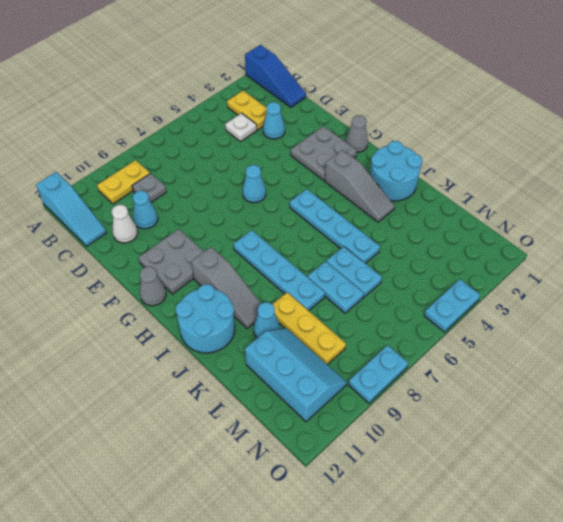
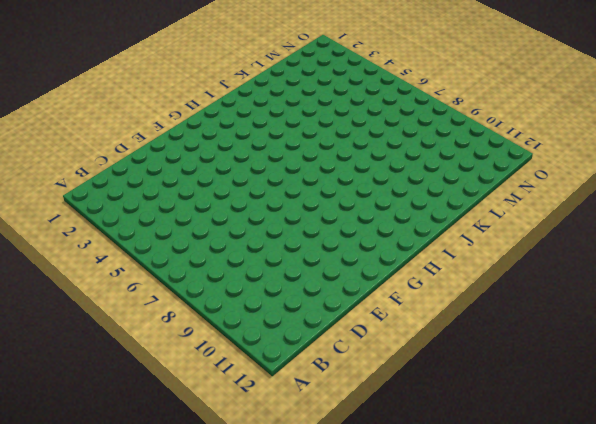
none -> blue slope A1:C1 level 1 top A
none -> cyan slope A12:C12 level 1 top A
none -> yellow plate B3:C3 level 1

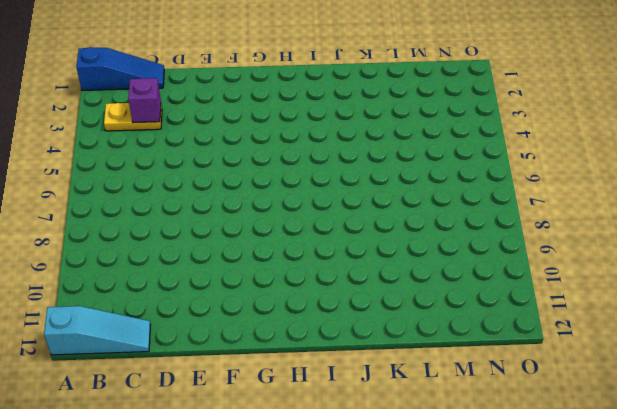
purple brick C3 level 2 -> none
none -> yellow plate B9:B10 level 1
none -> white plate C4 level 1
none -> grey plate C9 level 1

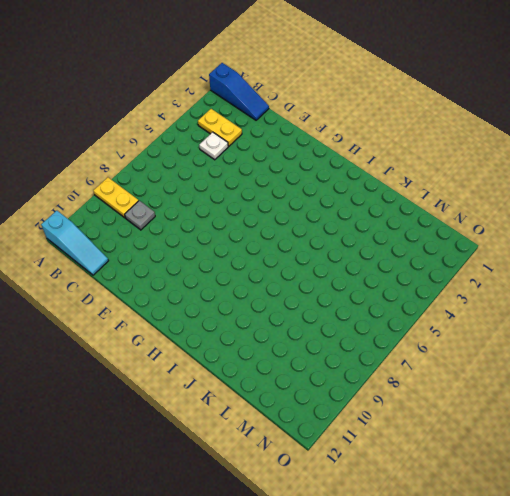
yellow plate A9:B9 level 1 -> yellow plate B9:B10 level 1
none -> cyan cone D3 level 1
none -> cyan cone D10 level 1
none -> white cone D11 level 1

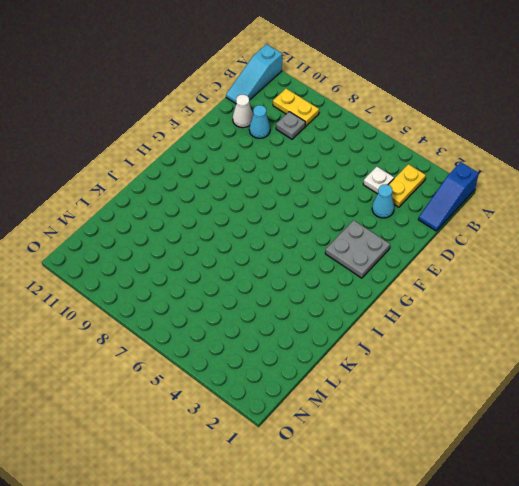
none -> cyan cone F6 level 1
none -> grey plate F10:G11 level 1
none -> grey cone G1 level 1

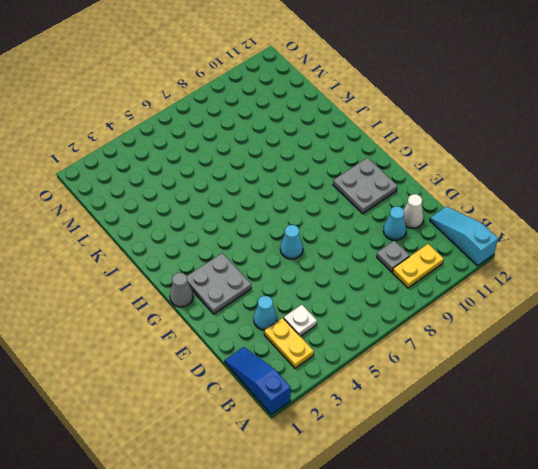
none -> grey cone G12 level 1
none -> grey slope H3:J3 level 1 top H
none -> cyan plate H5:K5 level 1

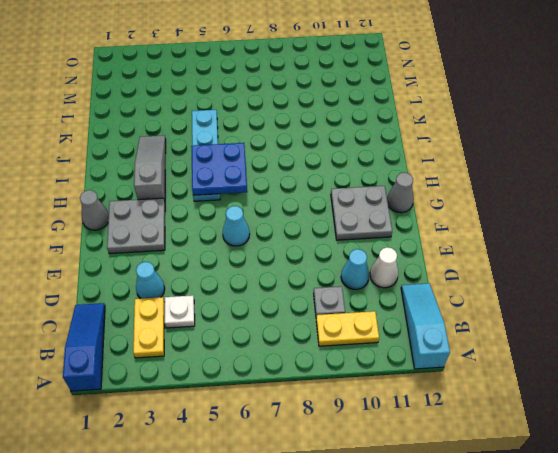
blue plate H5:I6 level 2 -> none
none -> cyan plate H8:K8 level 1
none -> grey slope H10:J10 level 1 top H
none -> cyan round brick I1:J2 level 1

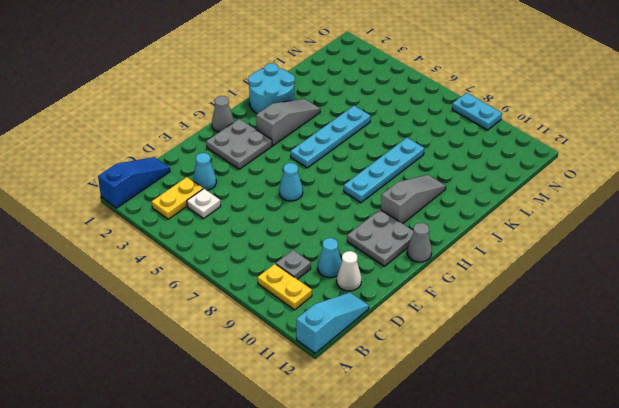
none -> cyan round brick I11:J12 level 1
none -> cyan plate K6:L6 level 1
none -> cyan plate K7:L7 level 1

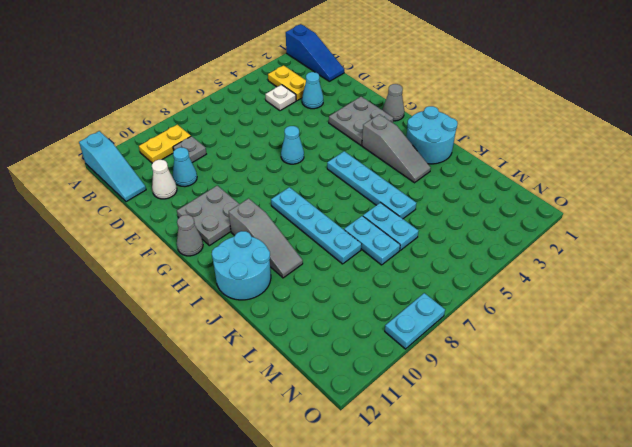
none -> yellow plate K9:M9 level 1
none -> cyan cone K10 level 1
none -> cyan slope L10:N11 level 1 top 11

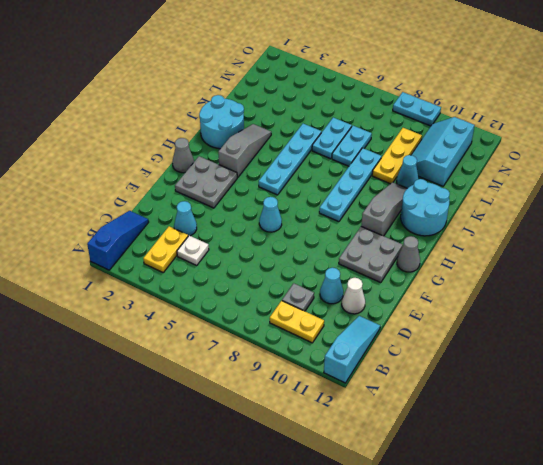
none -> cyan plate O4:O5 level 1

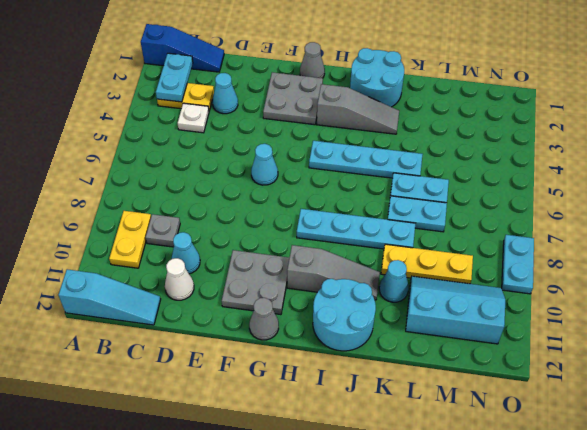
cyan plate B2:B3 level 2 -> cyan plate O4:O5 level 1

